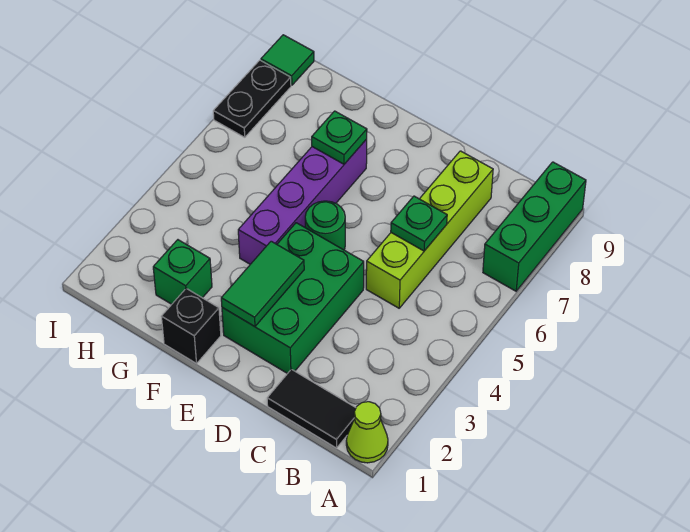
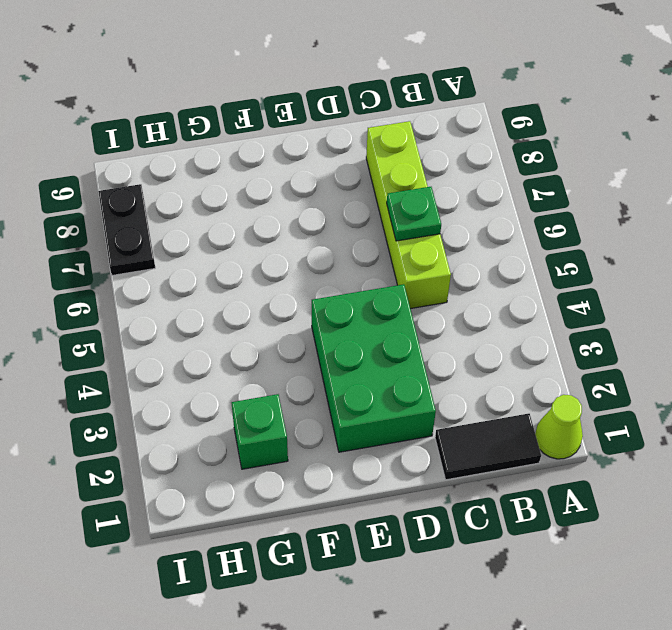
none -> green brick A7:A9 level 1
none -> green round brick E5 level 1
none -> black brick F1 level 1

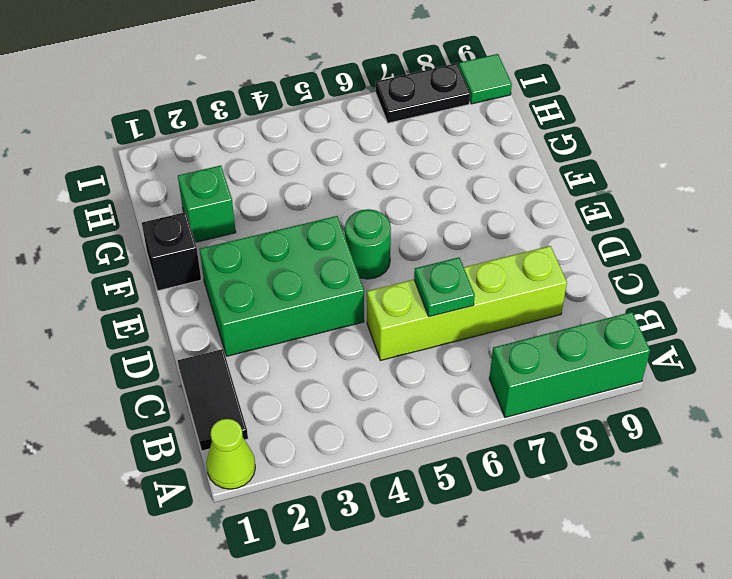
none -> purple brick F4:F7 level 1
none -> green tile E2:E3 level 2
none -> green plate F7 level 2

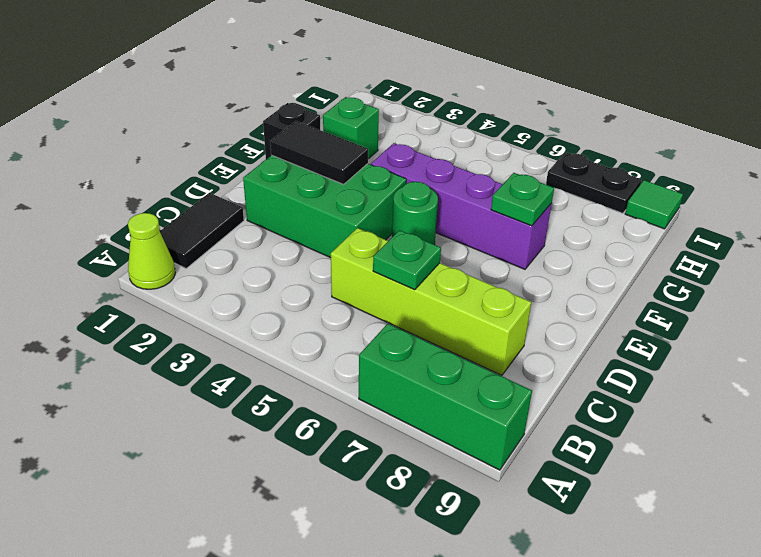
black tile E2:E3 level 2 -> green tile E2:E3 level 2

